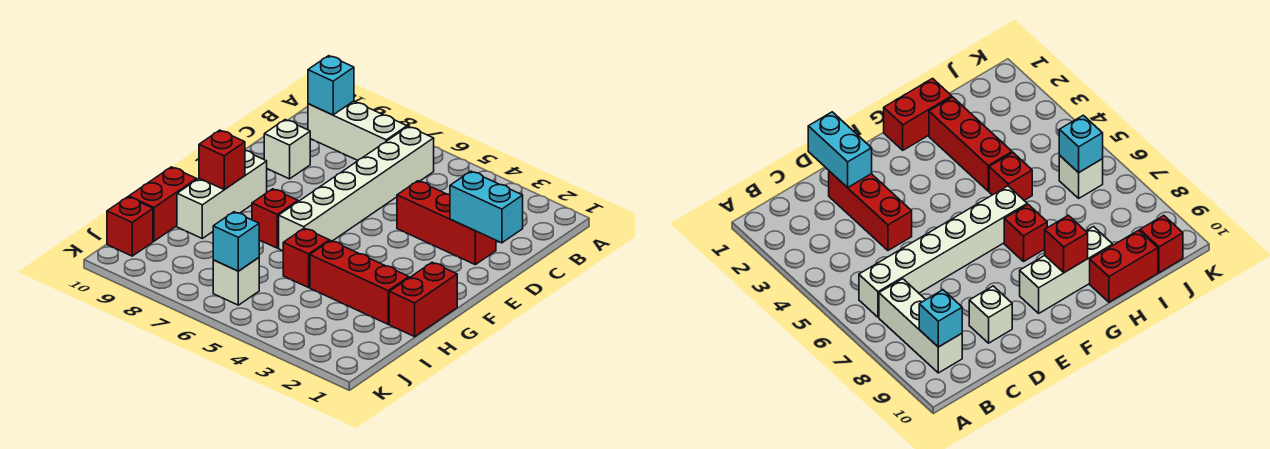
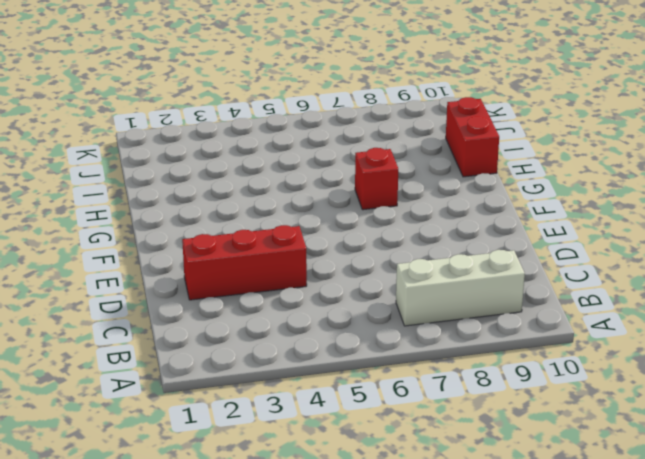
none -> white brick B6:G6 level 1
none -> white brick D9 level 1
none -> white brick F9:H9 level 1

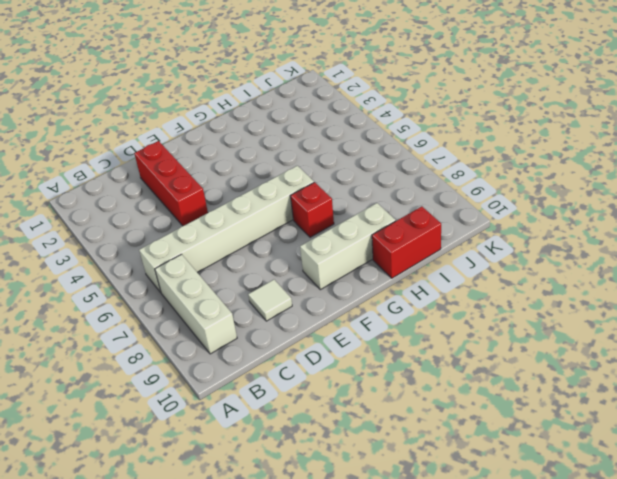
white tile D9 level 1 -> white brick D9 level 1
none -> red brick G1:H1 level 1
none -> red brick H2:H4 level 1
none -> red brick H5 level 1

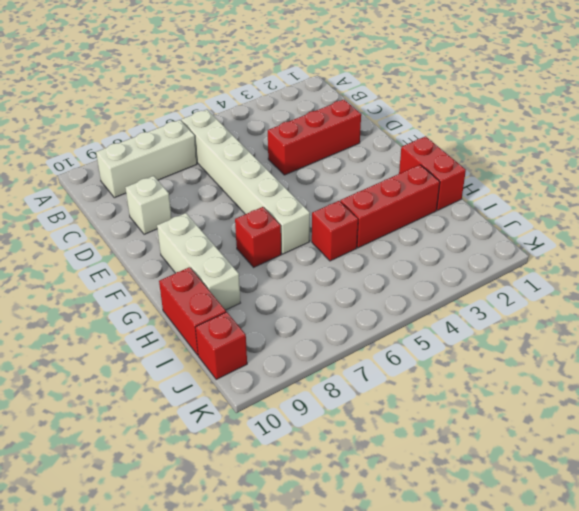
none -> white brick J6 level 1
none -> cyan brick B9 level 2
none -> cyan brick D1:D2 level 2

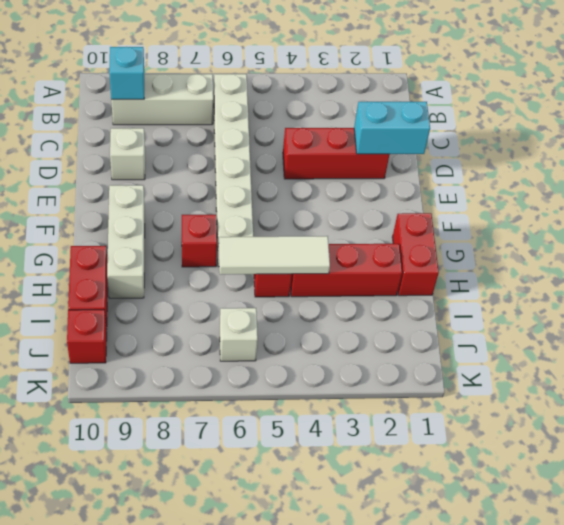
white tile H4:H6 level 2 -> none
none -> red brick G9 level 2
none -> cyan brick J6 level 2

